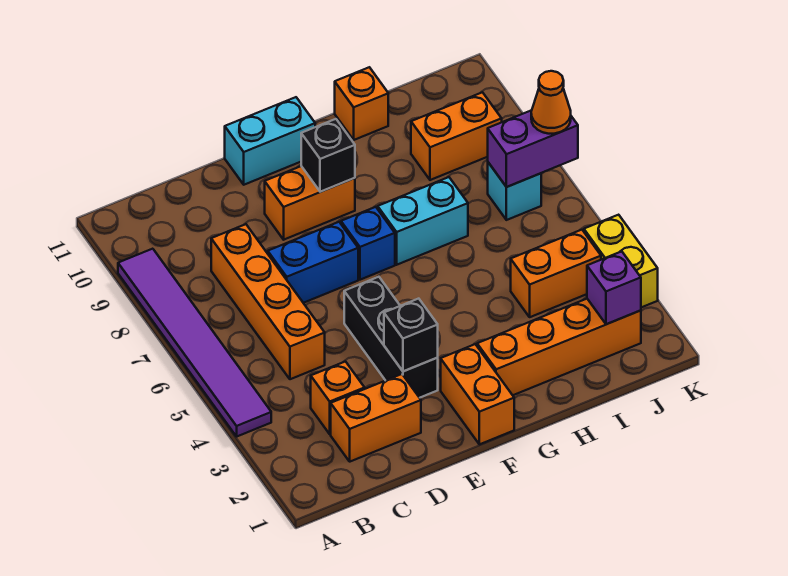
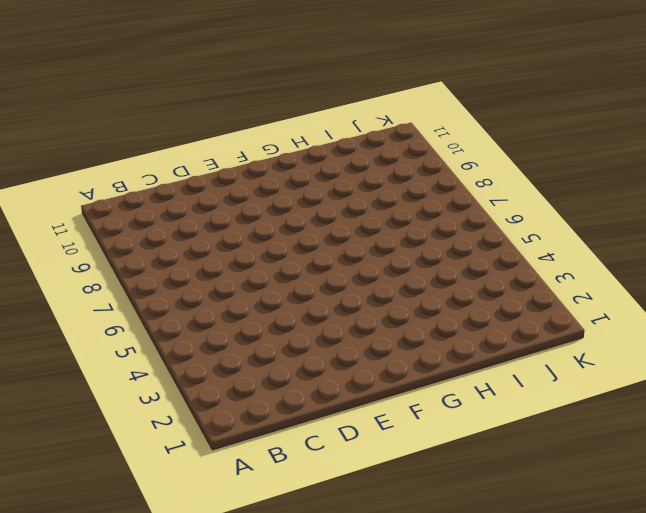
none -> purple tile A4:A9 level 1
none -> orange brick C2:D2 level 1
none -> orange brick C3 level 1

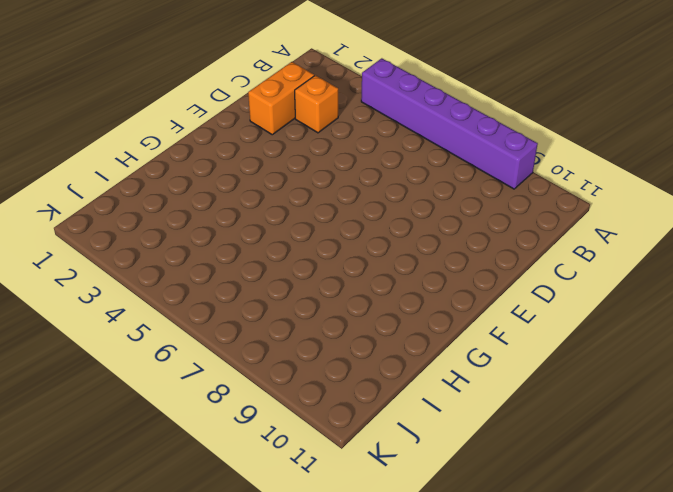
purple brick A4:A9 level 1 -> purple tile A4:A9 level 1
none -> orange brick C5:C8 level 1
none -> blue brick D7:E7 level 1
none -> black brick E3:E5 level 1

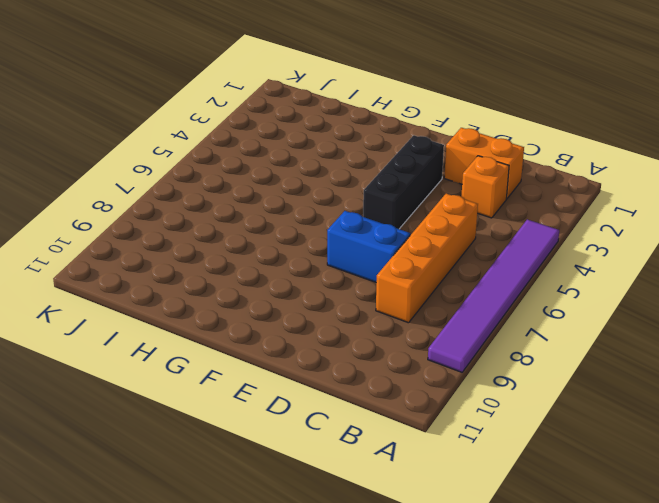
none -> orange brick E9:F9 level 1
none -> cyan brick E11:F11 level 1
none -> orange brick F1:F2 level 1

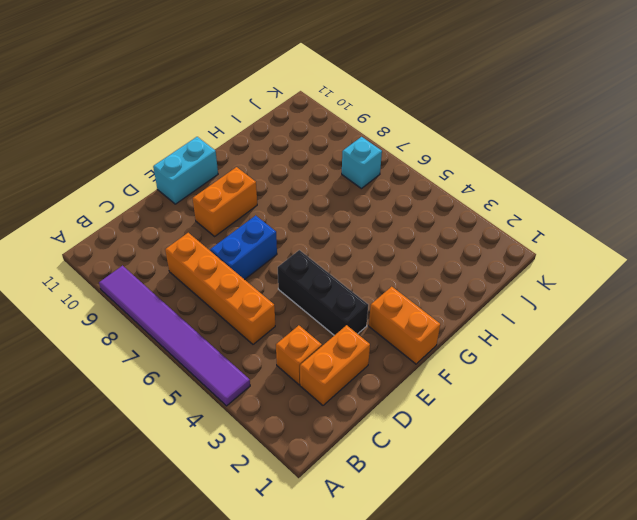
none -> blue brick F7 level 1
none -> orange brick G2:J2 level 1
none -> cyan brick G7:H7 level 1

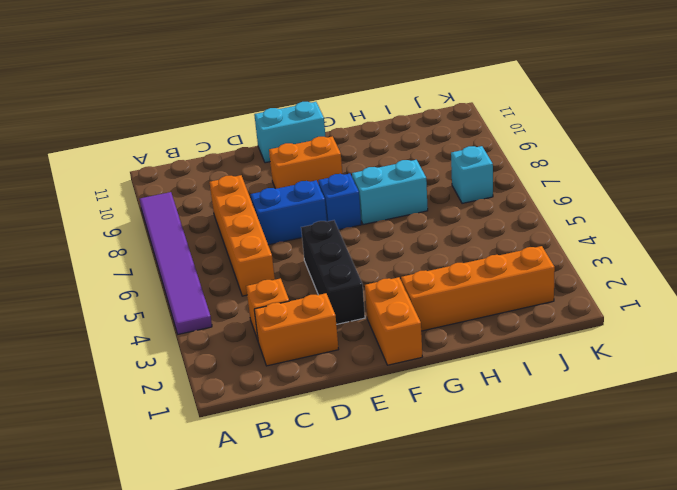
none -> orange brick H11 level 1
none -> orange brick I4:J4 level 1
none -> orange brick I9:J9 level 1

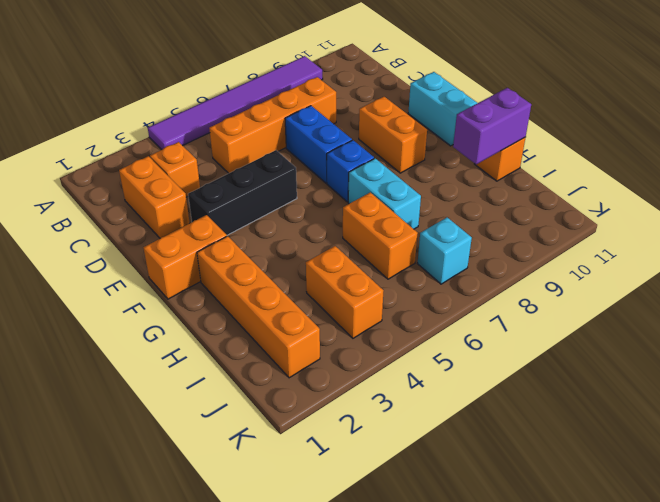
orange brick H6:I6 level 1 -> orange brick I9:J9 level 1
purple brick H10:H11 level 2 -> purple brick J7:K7 level 2
none -> yellow brick K3:K4 level 1
none -> black brick E3 level 2
none -> black brick F9 level 2

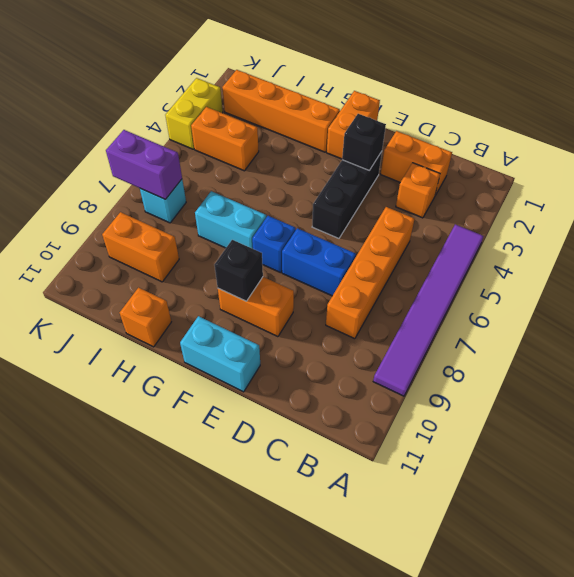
none -> purple brick J2 level 2
none -> orange cone K7 level 3

